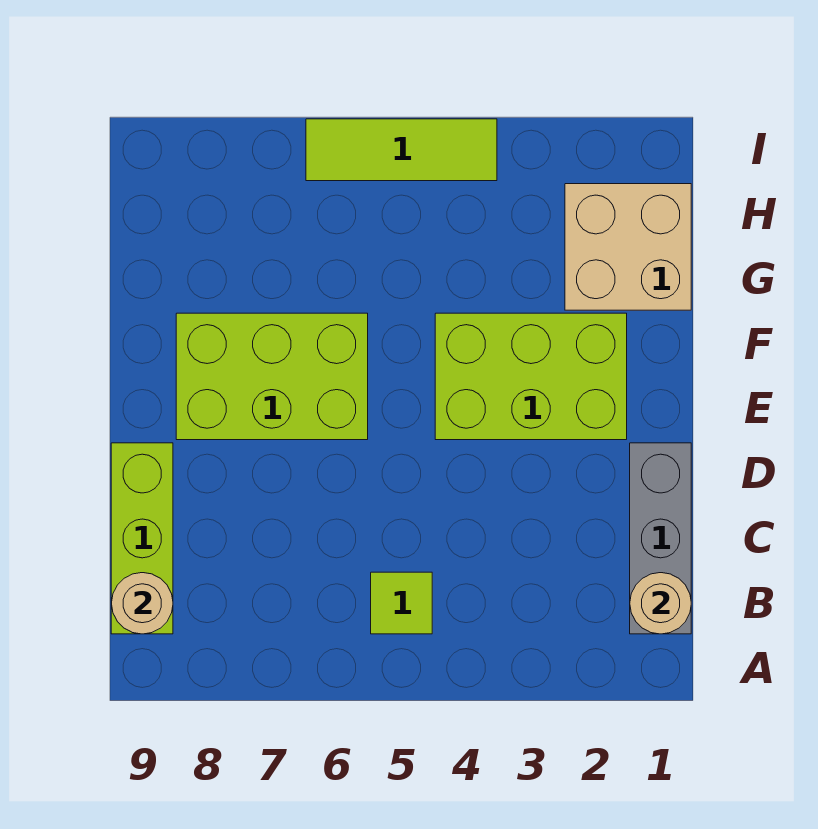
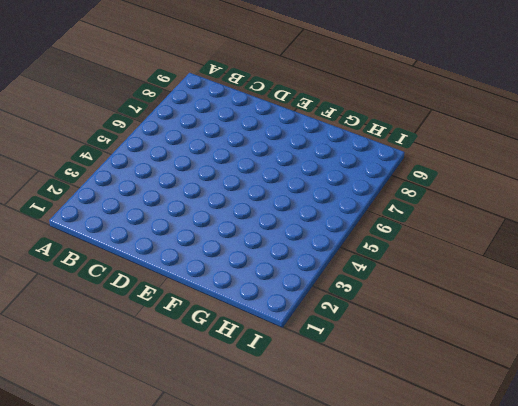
none -> grey brick B1:D1 level 1
none -> lime tile B5 level 1

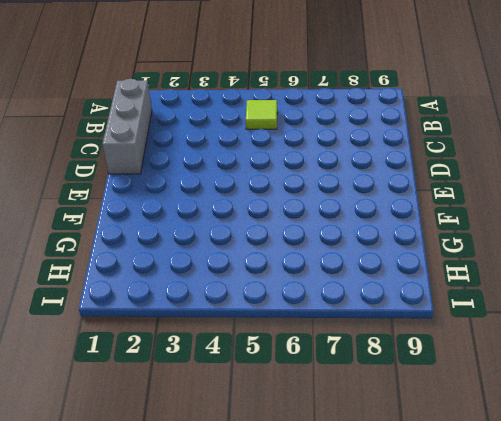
none -> lime brick B9:D9 level 1
none -> lime brick E2:F4 level 1

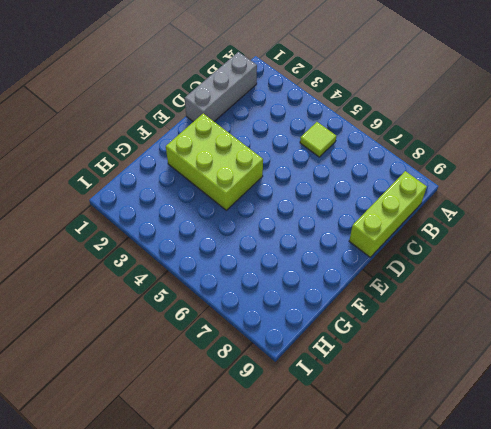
none -> lime brick E6:F8 level 1
none -> tan brick G1:H2 level 1

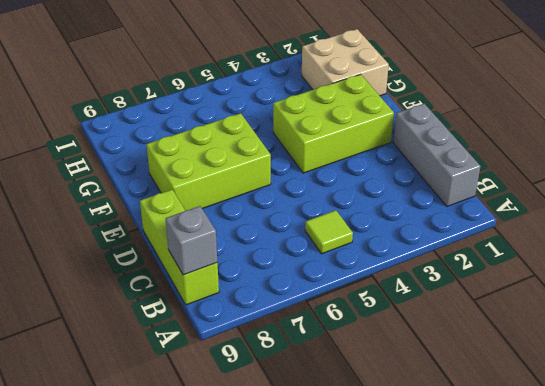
grey brick B9 level 2 -> tan round brick B9 level 2
none -> lime tile I4:I6 level 1
none -> tan round brick B1 level 2

